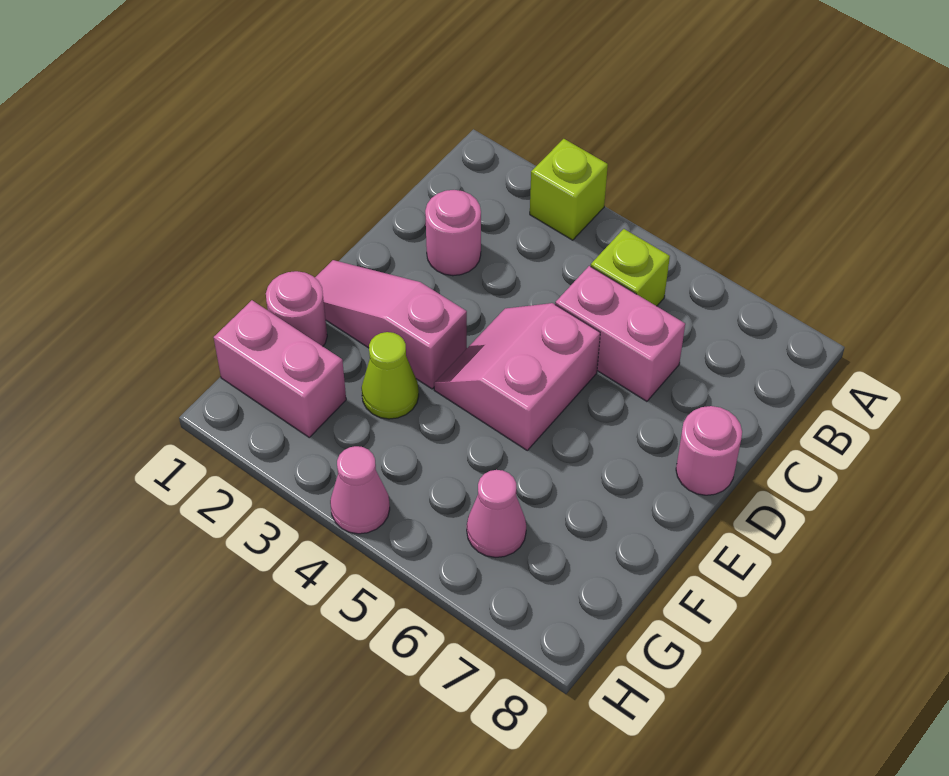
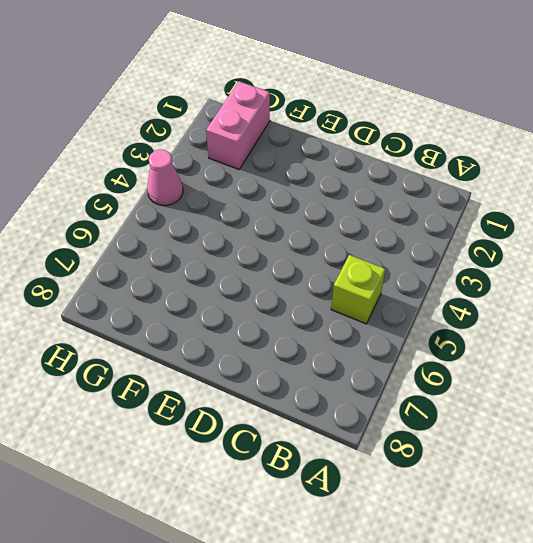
none -> lime brick A3 level 1
none -> pink round brick C2 level 1
none -> pink brick C5:C6 level 1

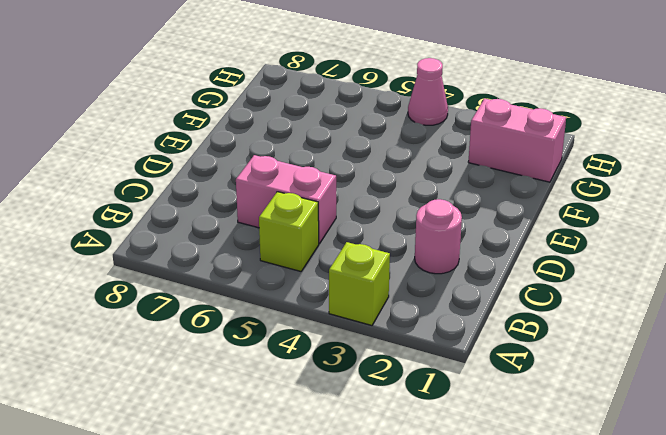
none -> pink slope D4:E5 level 1 top 5
none -> pink round brick D8 level 1
none -> pink slope E1:E3 level 1 top 3

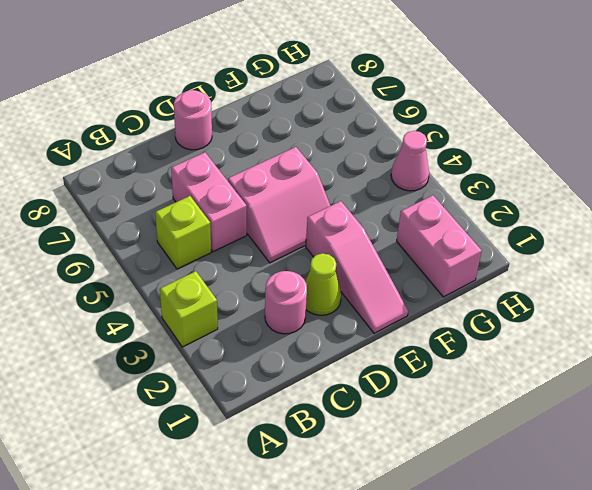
lime cone D2 level 1 -> lime cone F3 level 1
none -> pink round brick F1 level 1
none -> pink cone G6 level 1

